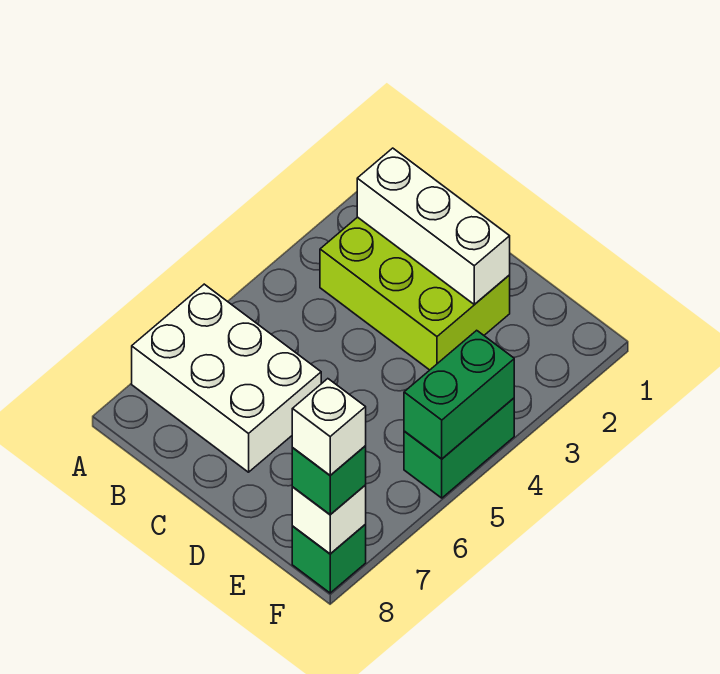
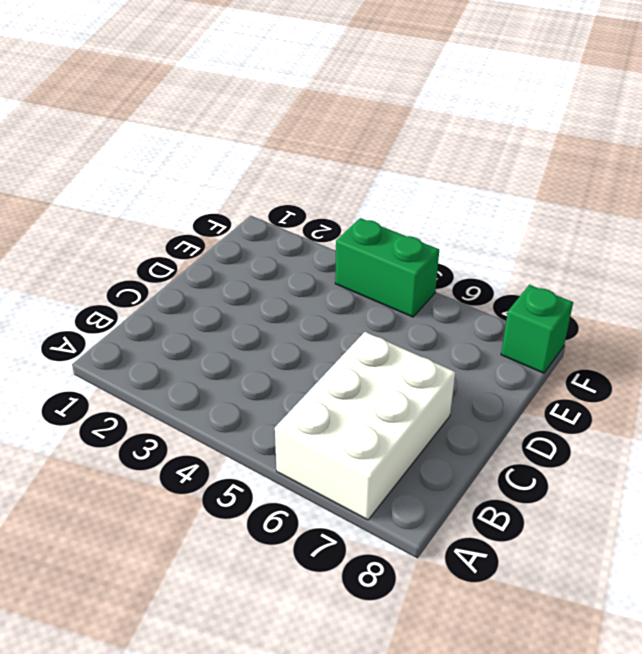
none -> lime brick B2:D3 level 1
none -> white brick B2:D2 level 2

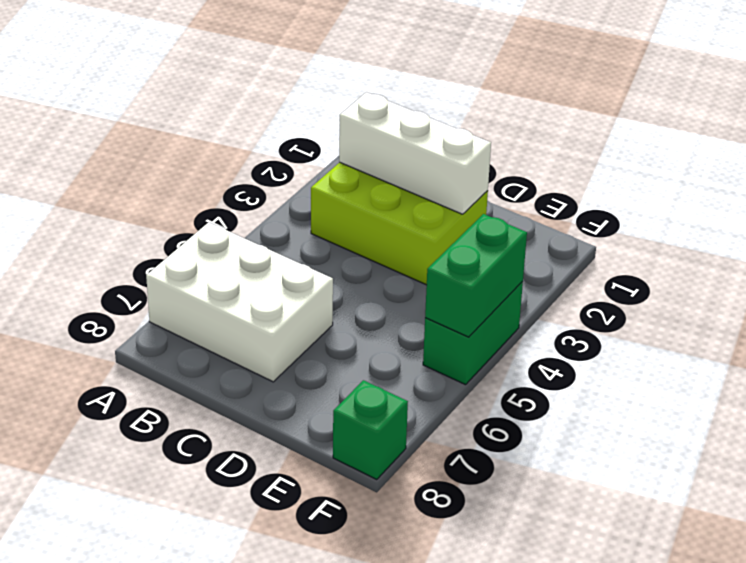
none -> white brick F8 level 2
none -> green brick F8 level 3

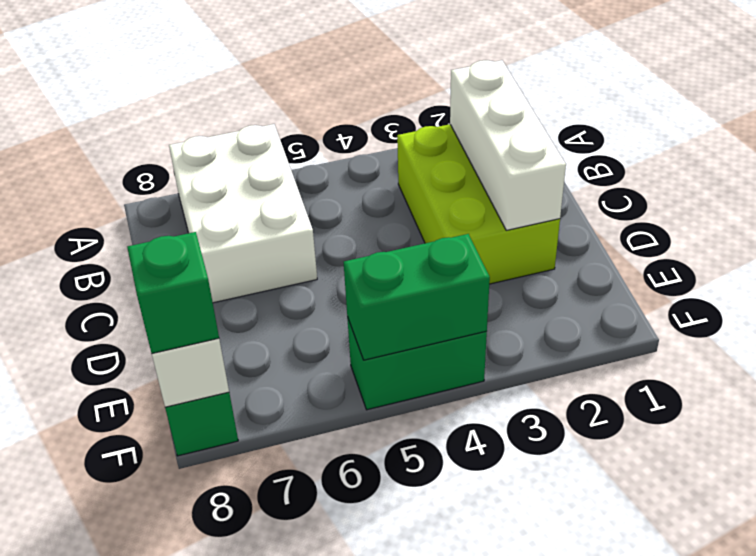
none -> white brick F8 level 4

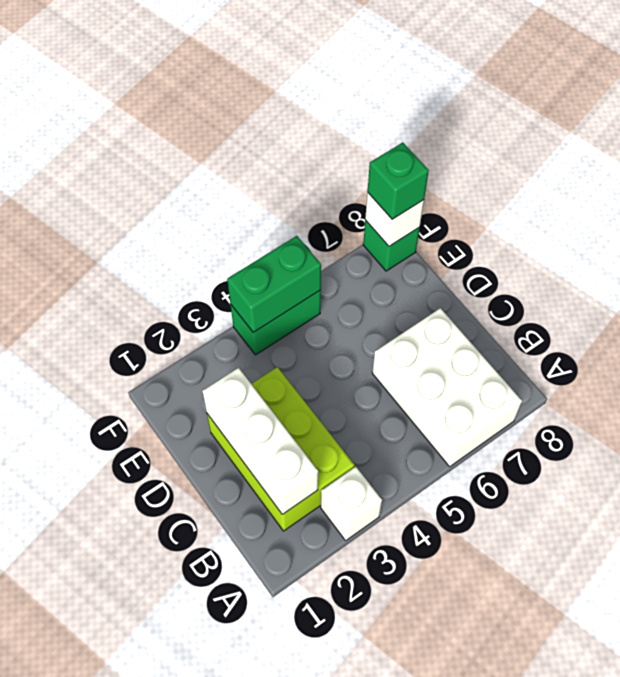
white brick A3 level 1 -> white brick F8 level 4

